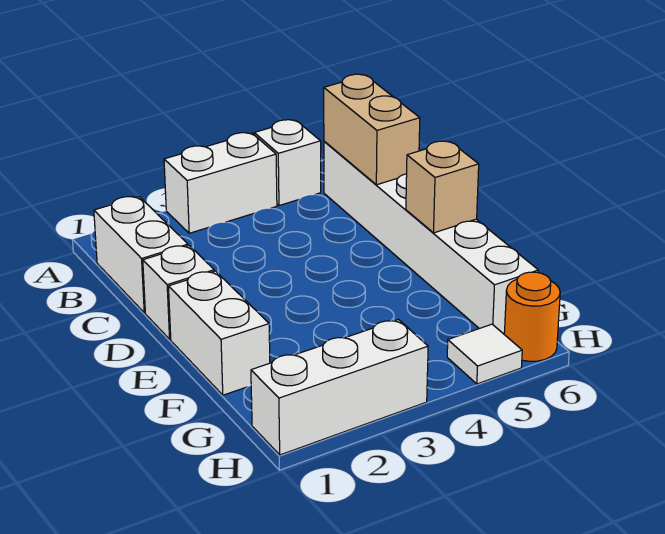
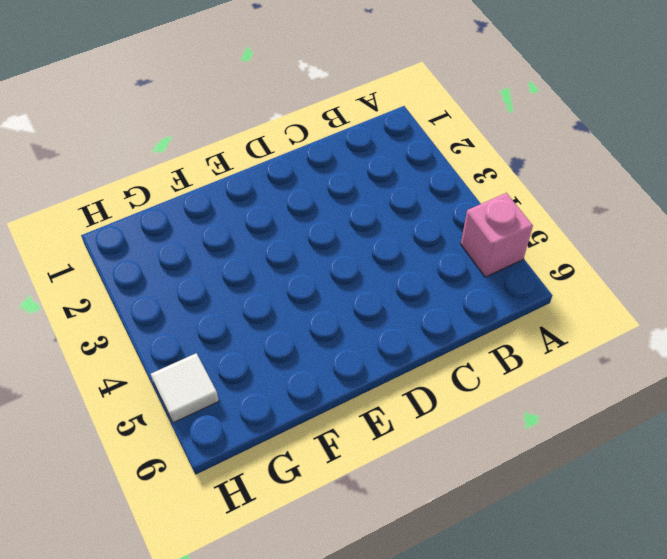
pink brick A5 level 1 -> white brick A5 level 1
none -> white brick A3:A4 level 1
none -> white brick B1:C1 level 1

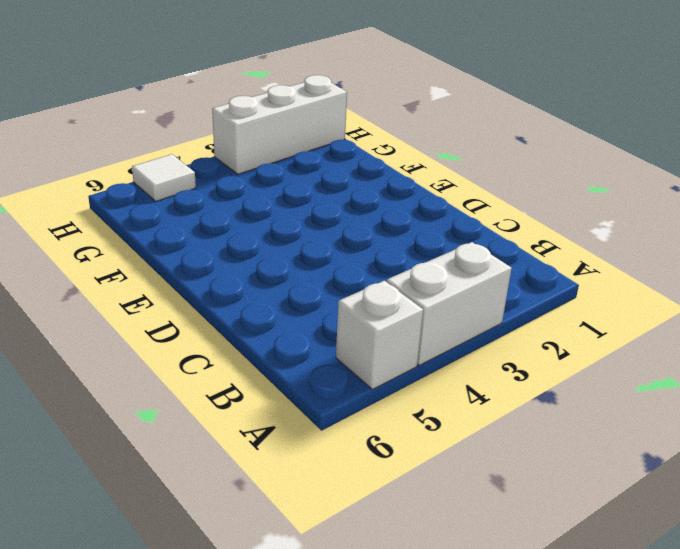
none -> white brick B1:C1 level 1
none -> white brick B6:G6 level 1

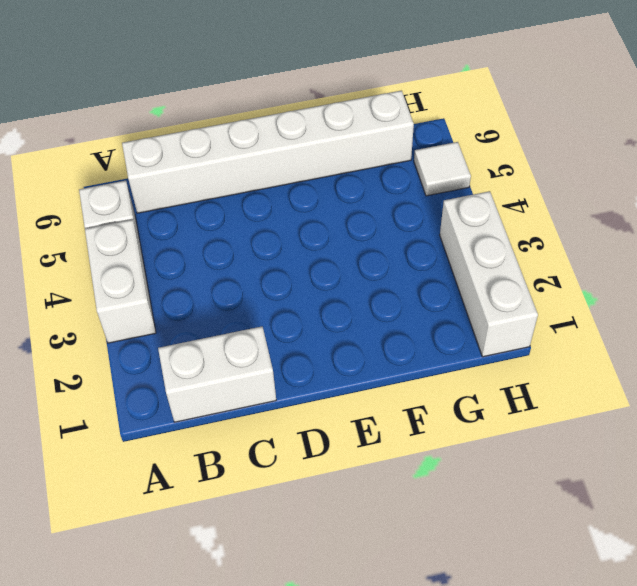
none -> white brick D1 level 1
none -> white brick E1:F1 level 1

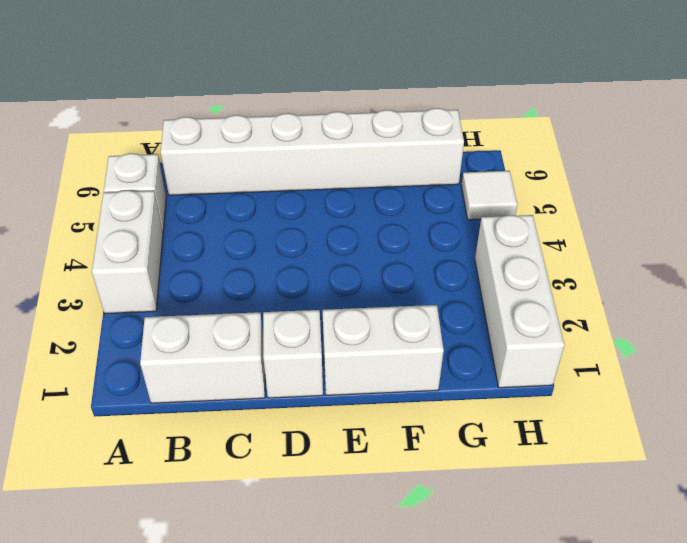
none -> orange round brick H6 level 1
none -> tan brick B6:C6 level 2

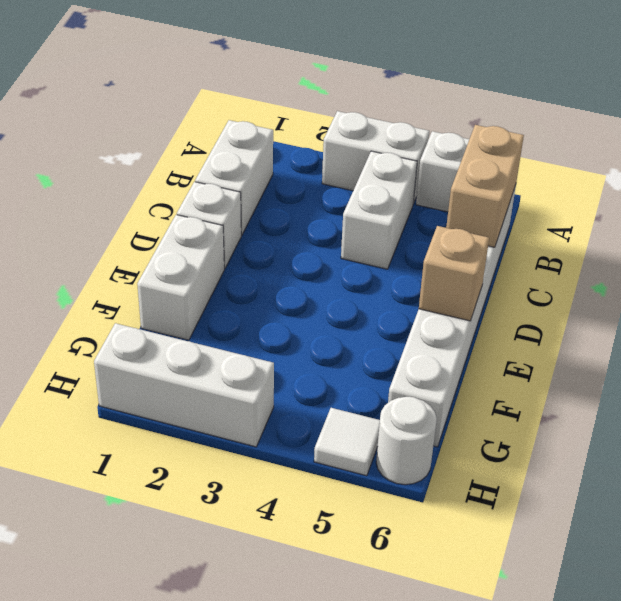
white brick B4:C4 level 1 -> none
white round brick H6 level 1 -> orange round brick H6 level 1

